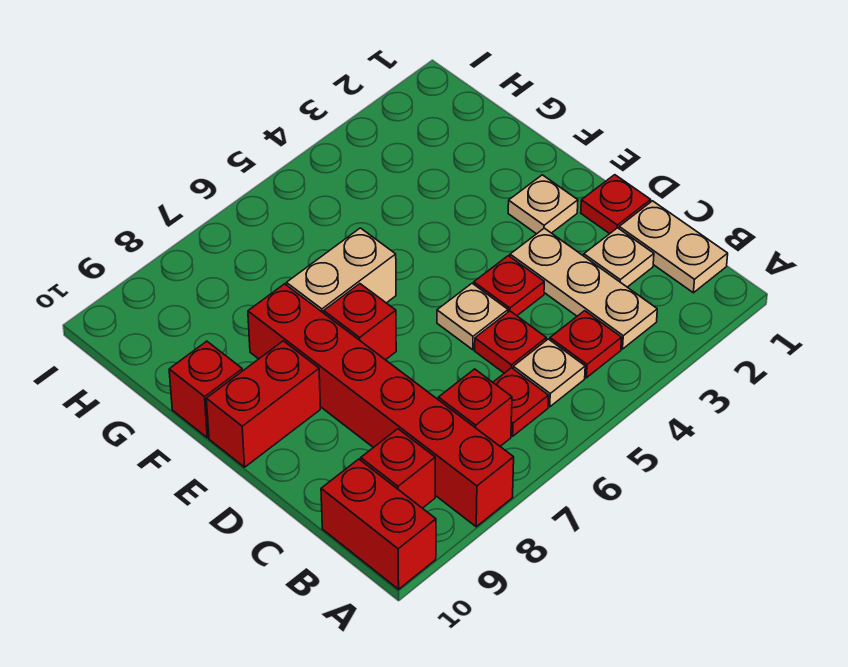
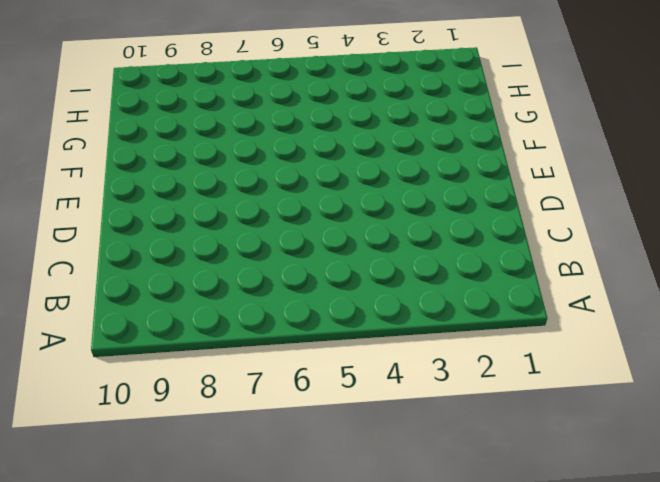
none -> red brick A8:F8 level 1
none -> red brick A10:B10 level 1
none -> tan plate B1:C1 level 1

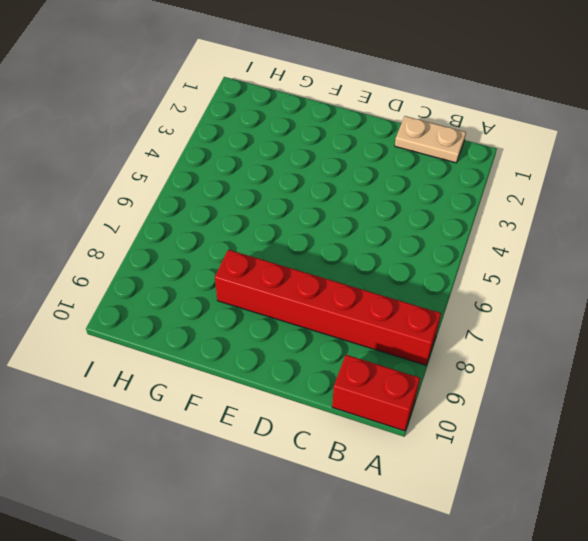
none -> tan plate B3:D3 level 1
none -> red plate B4 level 1
none -> tan plate B5 level 1

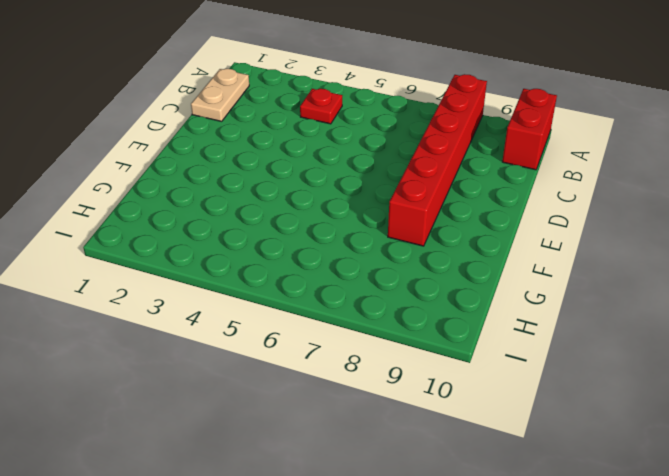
none -> tan plate B3:D3 level 1
none -> tan plate B5 level 1
none -> red plate B6 level 1

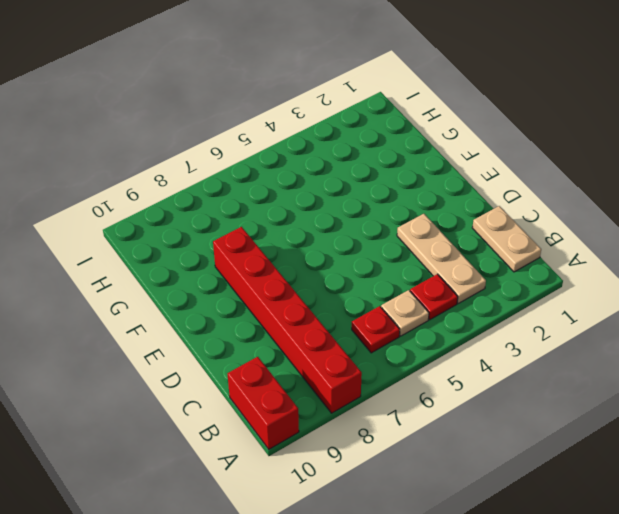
none -> red brick B7 level 1
none -> red brick B9 level 1
none -> tan plate C2 level 1

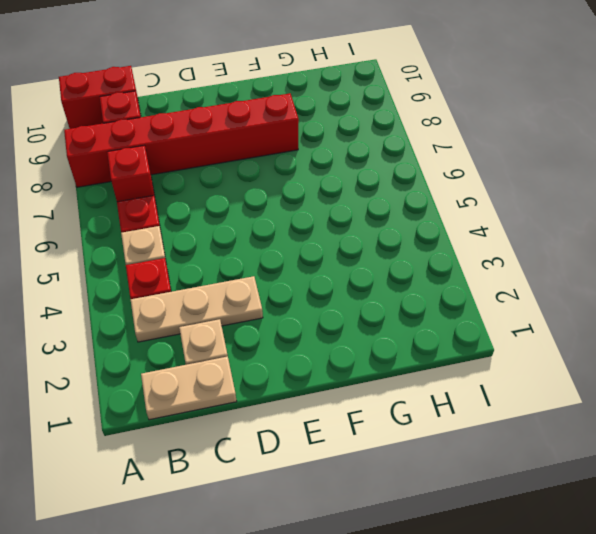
none -> red plate C5 level 1
none -> red plate D1 level 1
none -> red plate D4 level 1

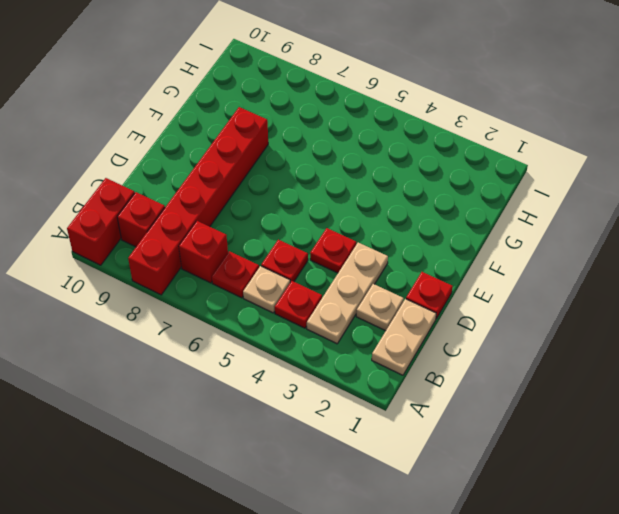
none -> tan plate D5 level 1
none -> tan plate E2 level 1
none -> red brick E7 level 1

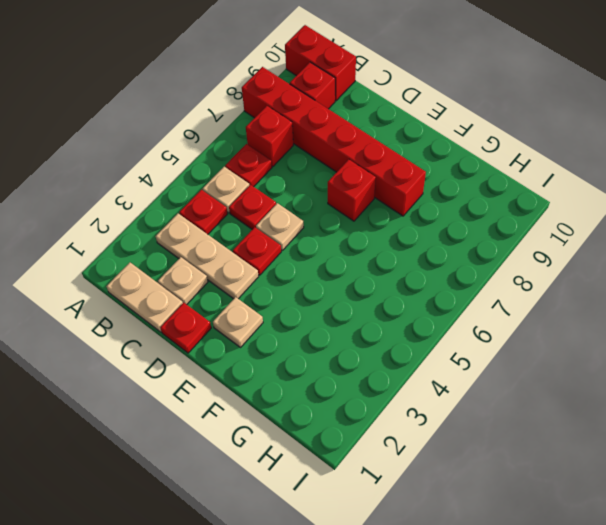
none -> red brick E9:E10 level 1
none -> tan brick F6:F7 level 1
none -> red brick F10 level 1

